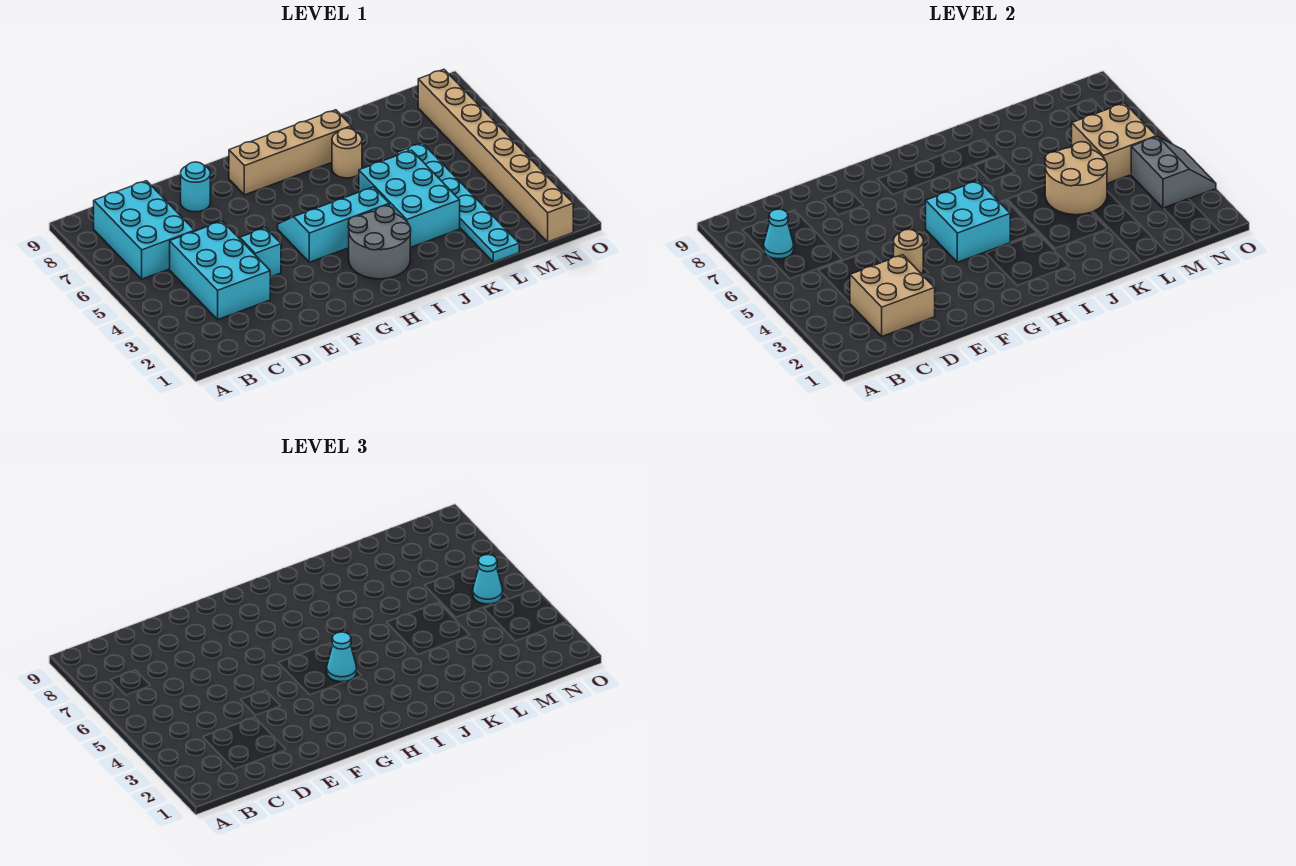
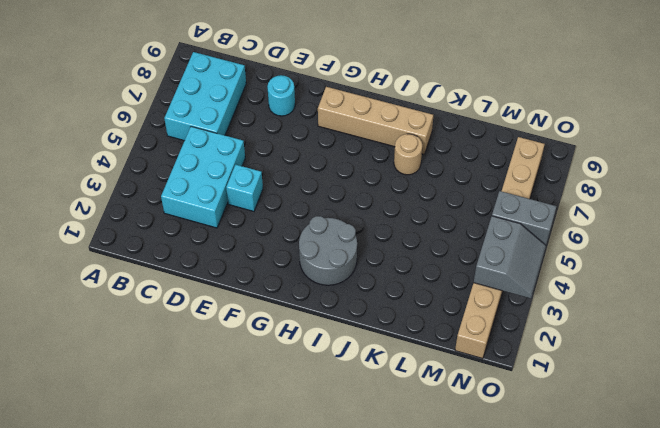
grey brick N5:O5 level 2 -> tan brick M5:N6 level 2
none -> cyan slope G4:I5 level 1 top 4
none -> cyan brick J3:K5 level 1
none -> cyan plate L1:L6 level 1

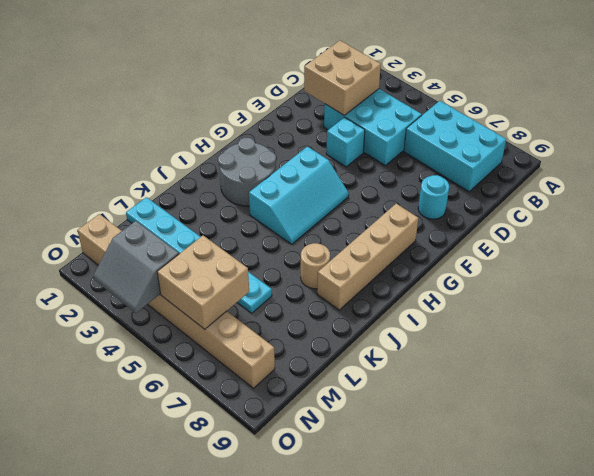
none -> cyan brick J3:K5 level 1
none -> cyan cone B7 level 2
none -> tan round brick E4 level 2

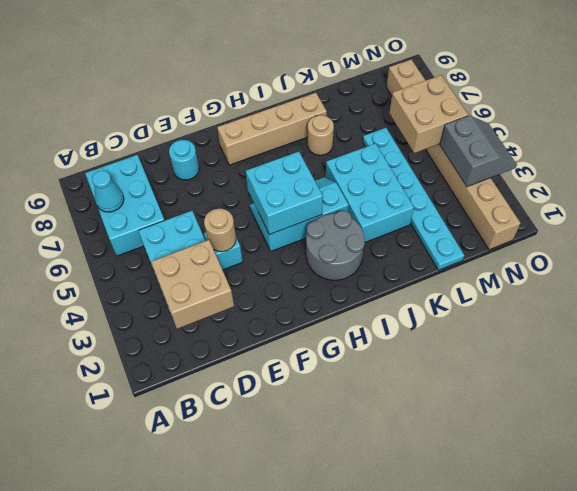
none -> tan round brick K4:L5 level 2
none -> cyan cone H4 level 3
none -> cyan cone N5 level 3

